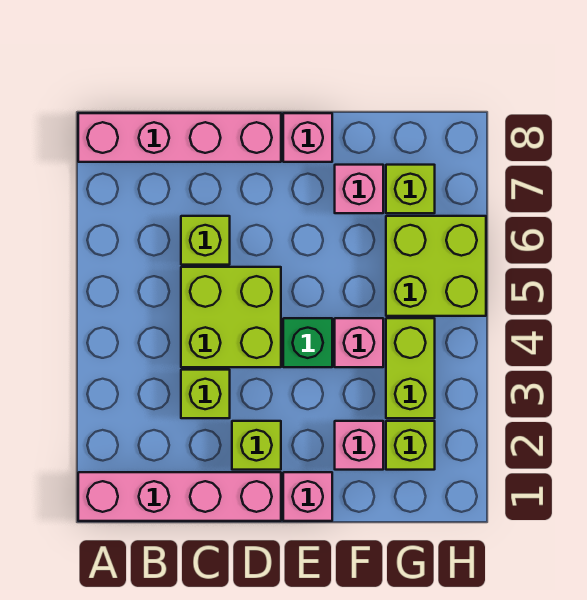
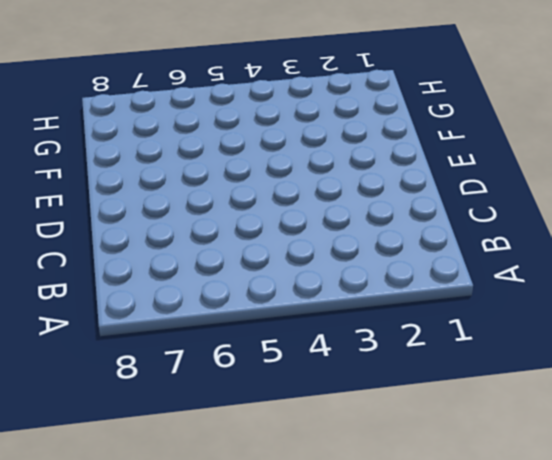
none -> pink brick A1:D1 level 1
none -> pink brick A8:D8 level 1
none -> lime brick C3 level 1

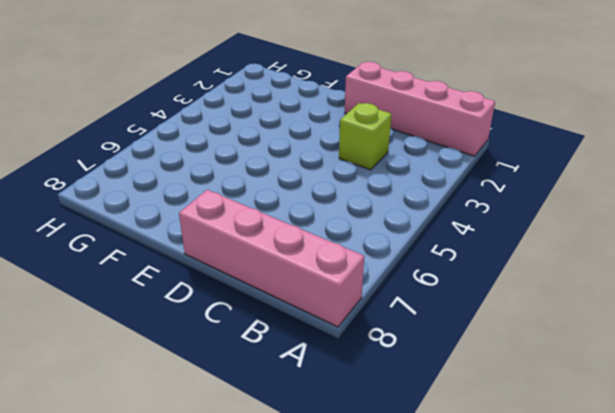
none -> lime brick C4:D5 level 1
none -> lime brick C6 level 1
none -> lime brick D2 level 1

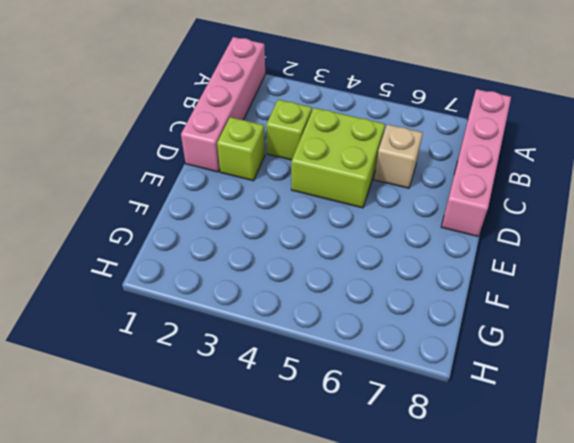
tan brick C6 level 1 -> lime brick C6 level 1
none -> pink brick E1 level 1
none -> green brick E4 level 1
none -> pink brick E8 level 1

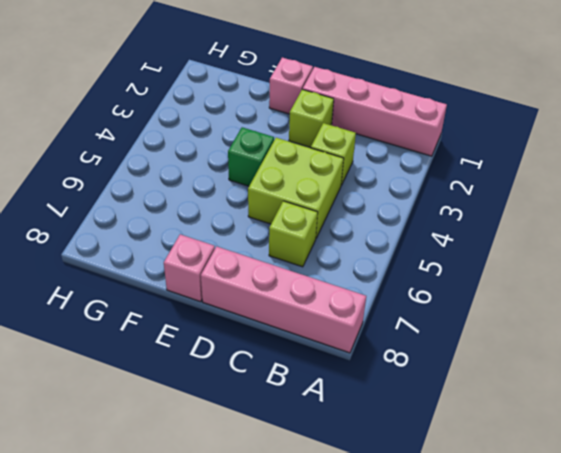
none -> pink brick F2 level 1
none -> pink brick F4 level 1
none -> pink brick F7 level 1

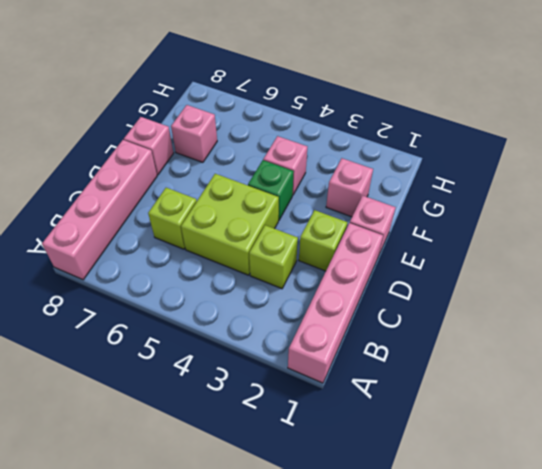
none -> lime brick G2 level 1
none -> lime brick G3:G4 level 1
none -> lime brick G5:H6 level 1

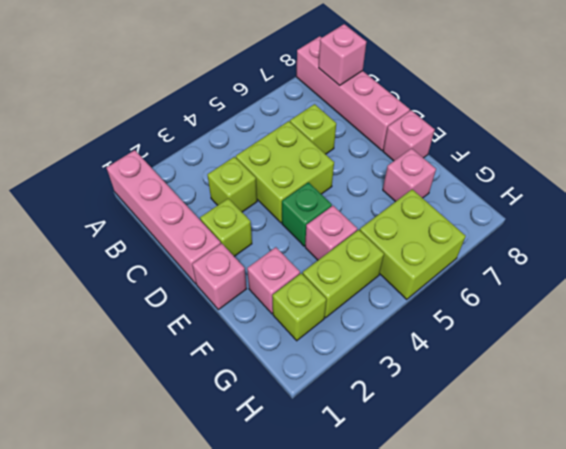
pink brick B8 level 2 -> none
none -> lime brick G7 level 1

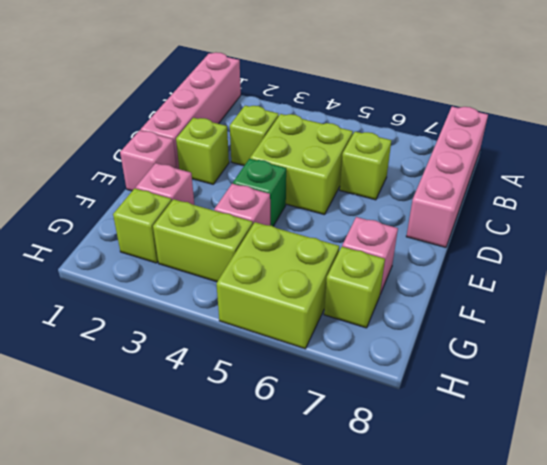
none -> pink brick E8 level 1

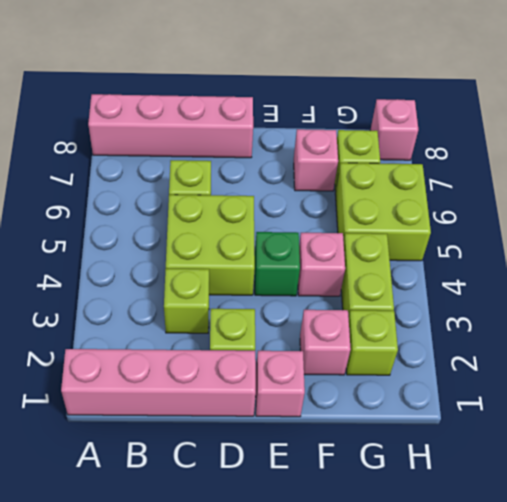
pink brick H8 level 1 -> pink brick E8 level 1

